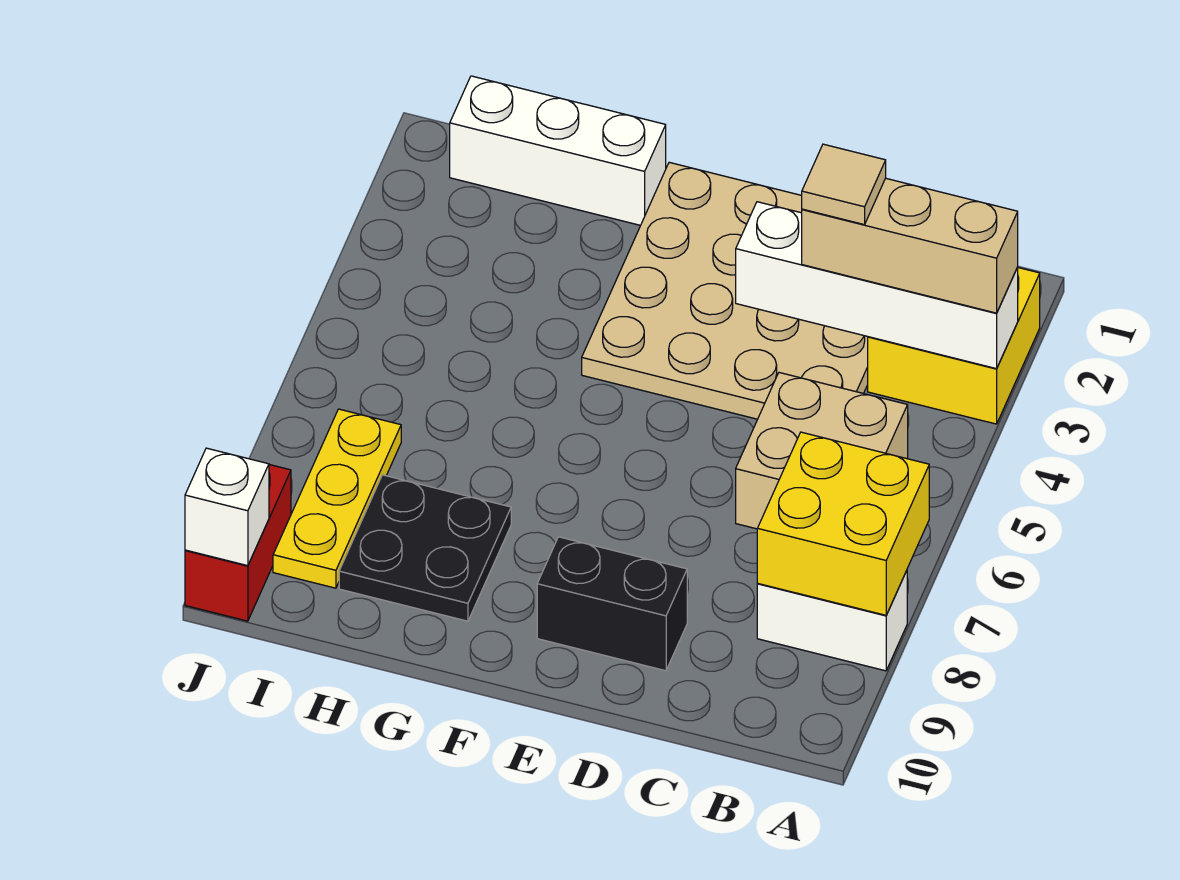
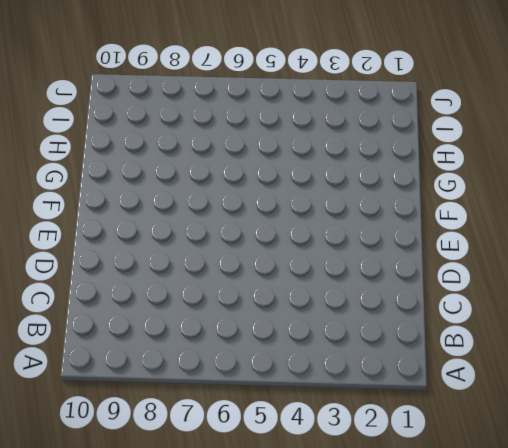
none -> yellow brick A2:B3 level 1
none -> white brick A8:B8 level 1
none -> tan brick B5:C6 level 1

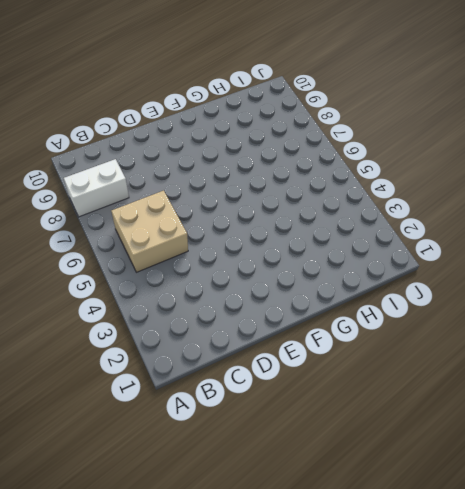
none -> yellow brick A2:B3 level 1
none -> tan plate C1:F4 level 1
none -> black brick D9:E9 level 1

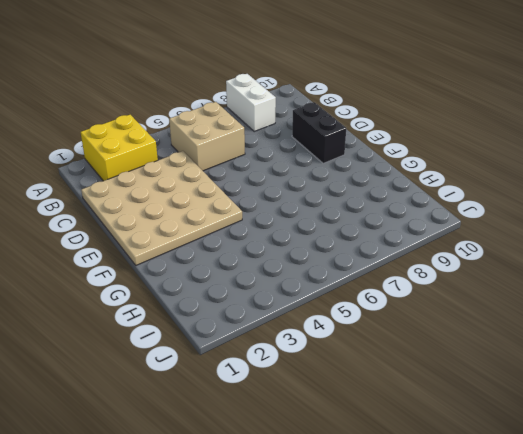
none -> white brick G1:I1 level 1
none -> black plate G8:H9 level 1
none -> yellow plate I7:I9 level 1

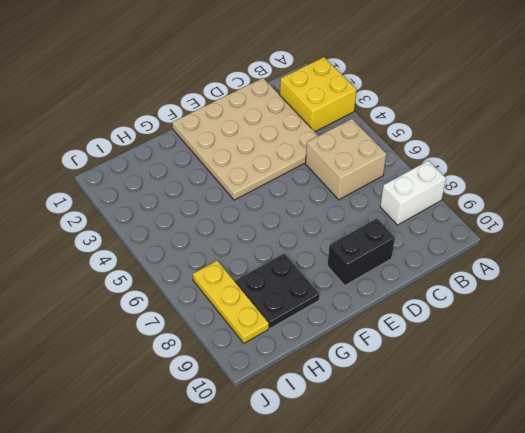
none -> white brick G1:I1 level 1
none -> red brick J9:J10 level 1
none -> white brick A3:D3 level 2

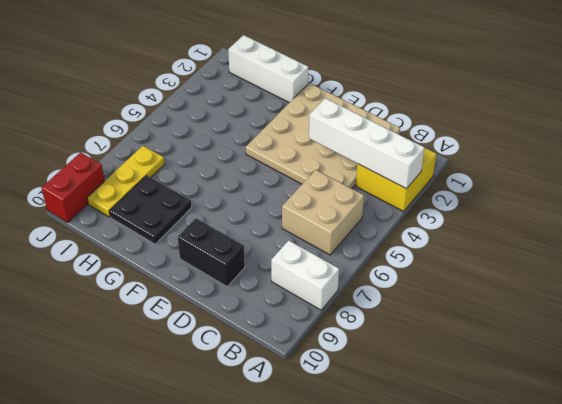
none -> yellow brick A7:B8 level 2
none -> white brick J10 level 2
none -> tan brick A3:C3 level 3

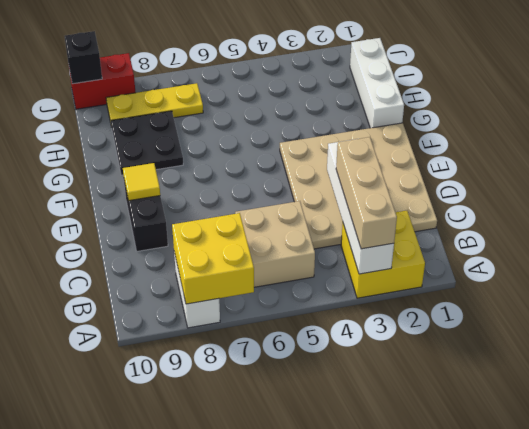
yellow tile E9 level 2 -> none
black brick J10 level 2 -> white brick J10 level 2
none -> tan tile C3 level 4

